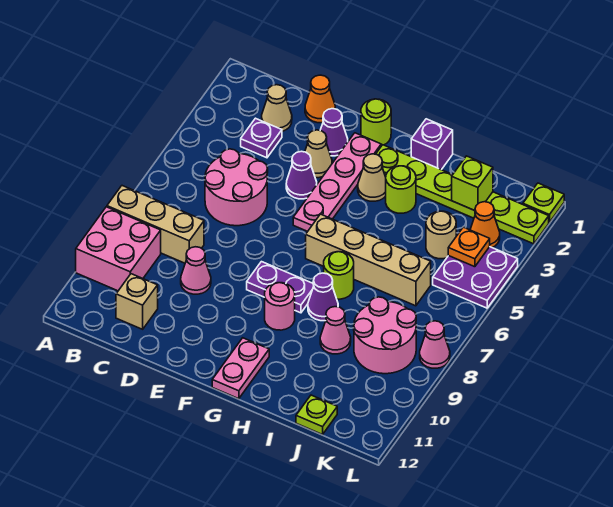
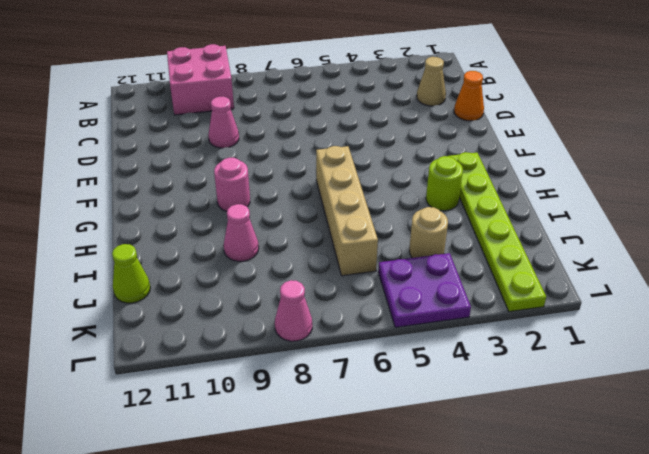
lime cone J12 level 1 -> lime plate J12 level 1
none -> tan brick A8:C8 level 1
none -> purple plate C3 level 1
none -> pink round brick C5:D6 level 1
none -> tan brick C11 level 1

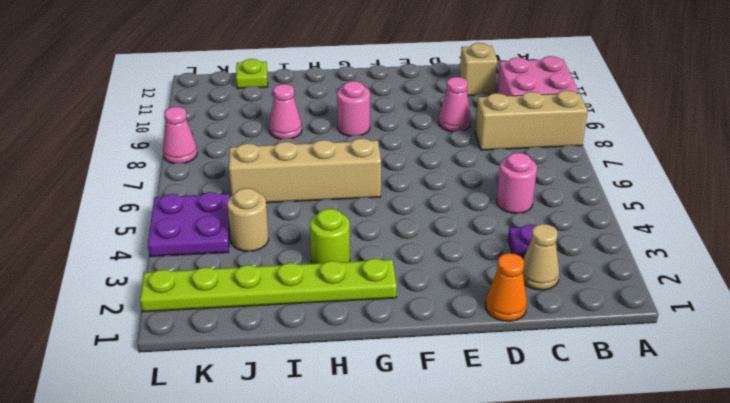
pink round brick C5 level 1 -> pink round brick C5:D6 level 1
none -> purple cone E2 level 1
none -> tan cone E3 level 1
none -> purple cone E4 level 1
none -> lime round brick F1 level 1

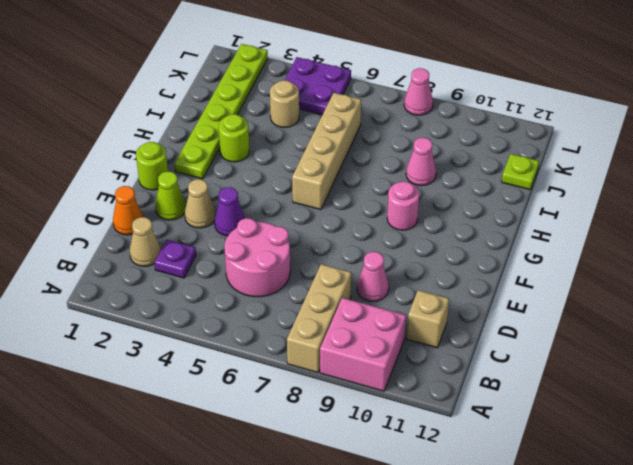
lime cone E2 level 1 -> purple cone E2 level 1
none -> pink plate F2:F5 level 1
none -> purple plate F8:G8 level 1
none -> tan cone G3 level 1
none -> pink plate G11:G12 level 1

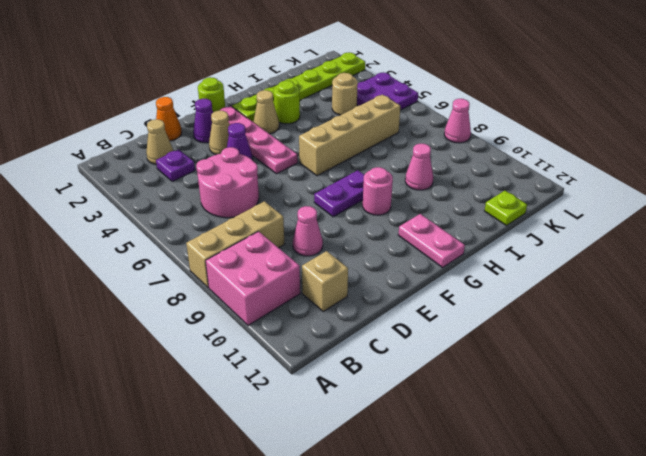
none -> purple brick H1 level 1
none -> lime round brick H7 level 1
none -> purple cone H8 level 1
none -> pink round brick J8:K9 level 1

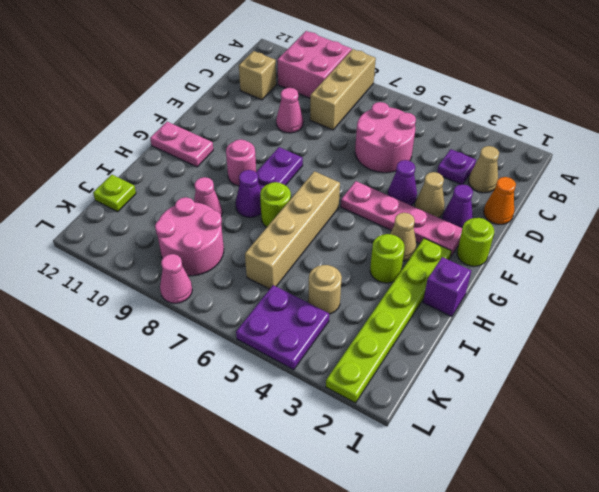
none -> orange cone K3 level 1
none -> lime plate L1 level 1
none -> lime brick J2 level 2
none -> orange plate K4 level 2

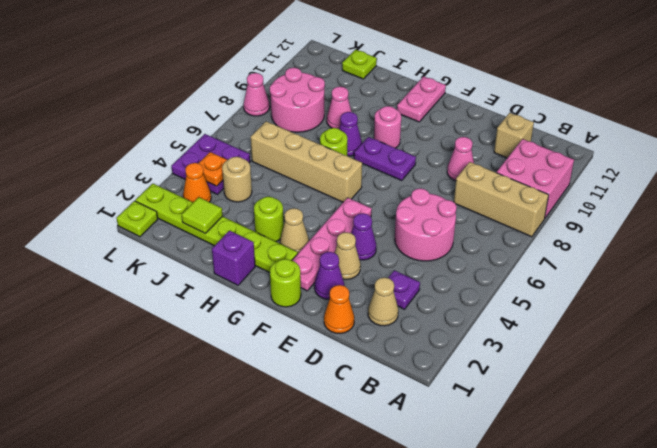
lime tile J2 level 2 -> lime brick J2 level 2

